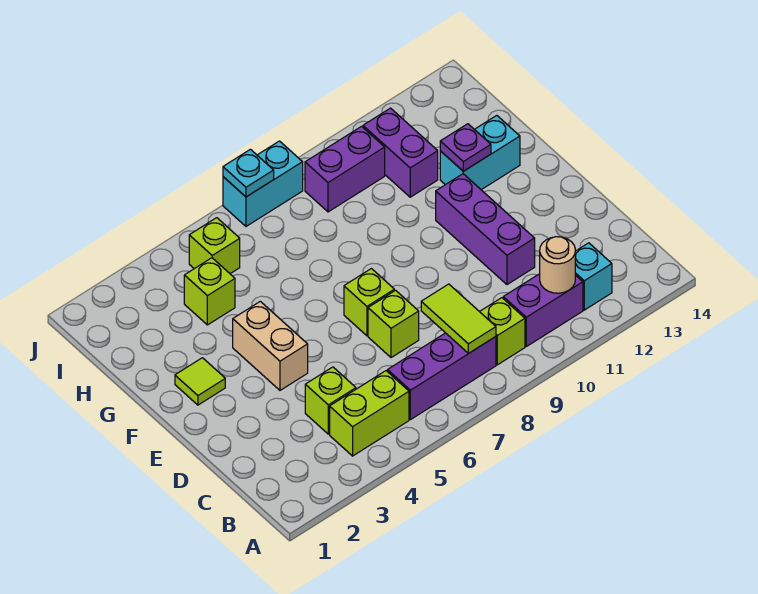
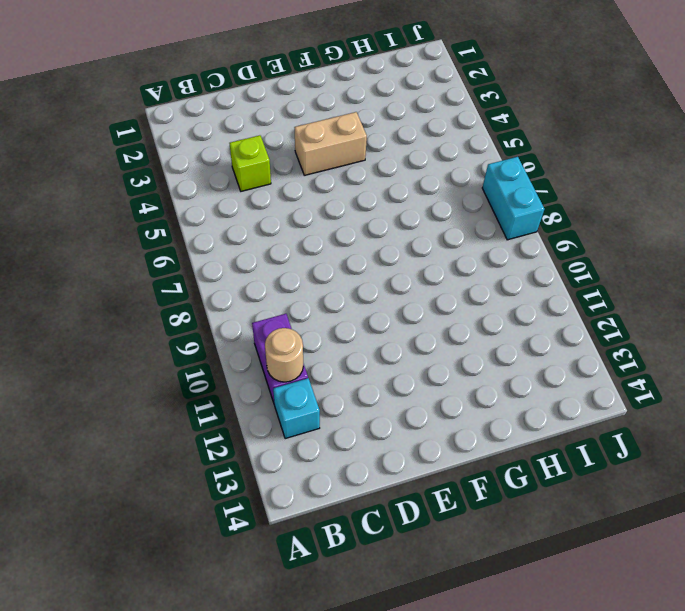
none -> lime brick B4:B5 level 1
none -> purple brick B6:B8 level 1
none -> lime brick B9 level 1

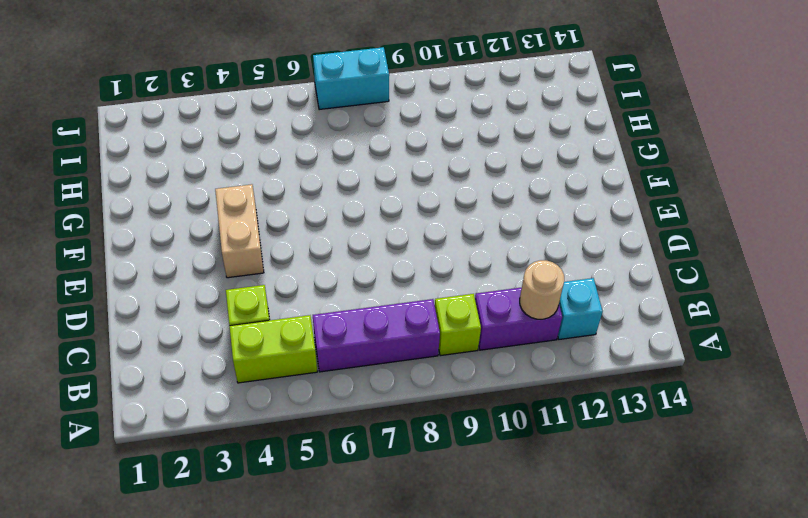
none -> lime brick D7 level 1
none -> purple brick D11:F11 level 1
none -> lime brick E7 level 1

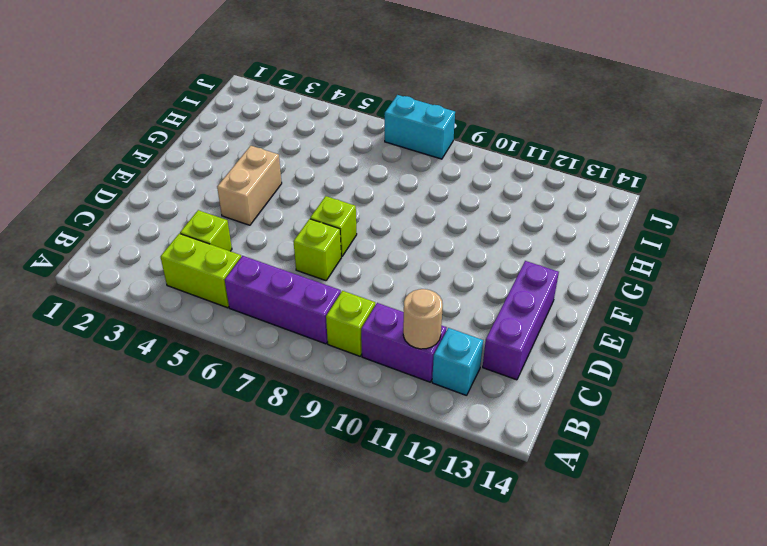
purple brick C13:E13 level 1 -> purple brick D11:F11 level 1
none -> lime tile F2 level 1
none -> cyan brick G12:G13 level 1
none -> lime brick H4 level 1

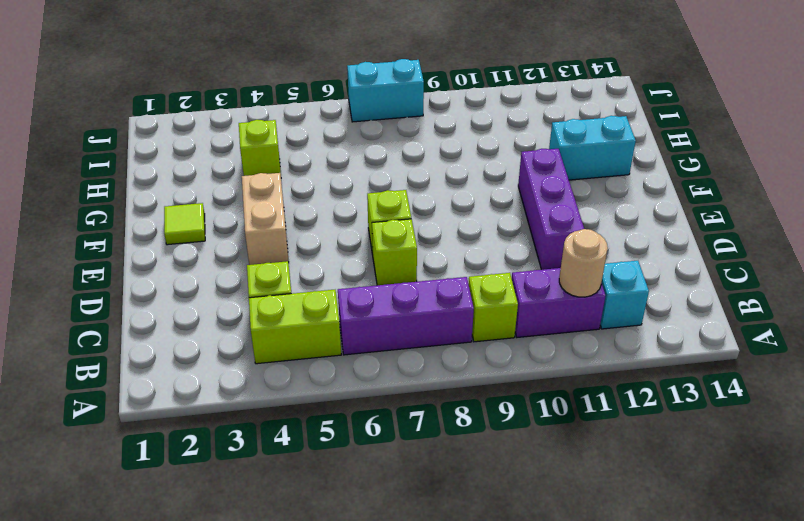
none -> purple brick H11:I11 level 1
none -> lime brick I5 level 1
none -> purple brick I9:I10 level 1

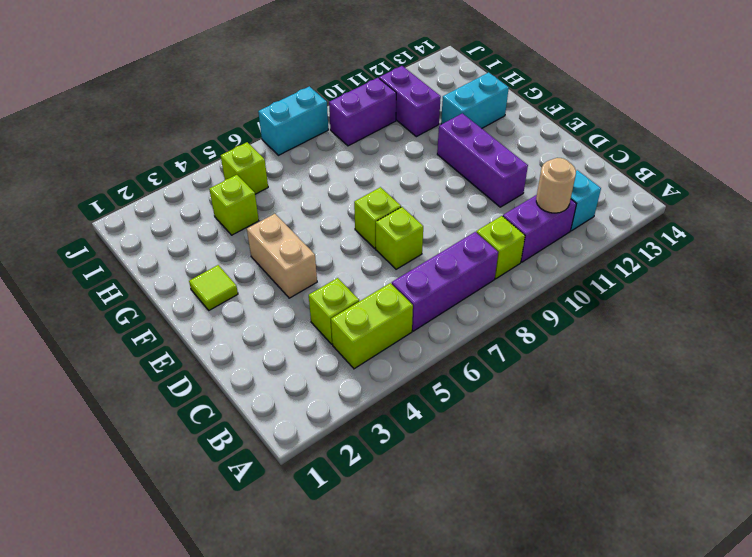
none -> lime tile B8:C8 level 2
none -> purple plate G12 level 2
none -> cyan plate J7 level 2

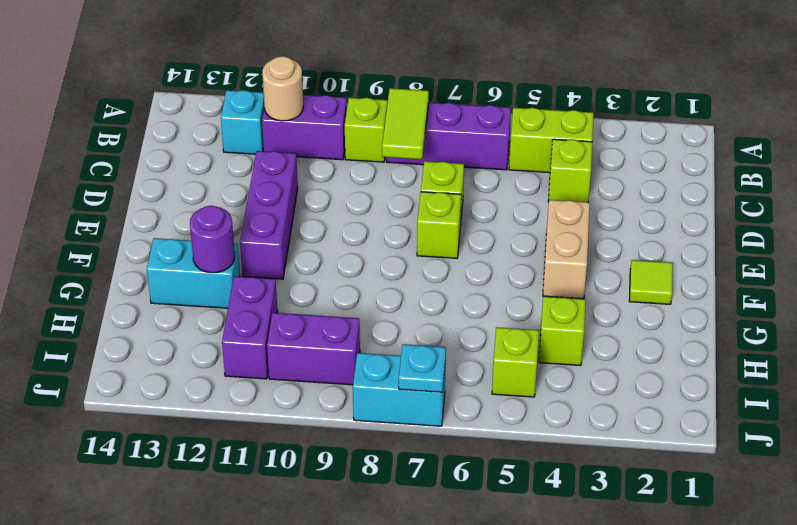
purple round brick G12 level 2 -> purple plate G12 level 2

